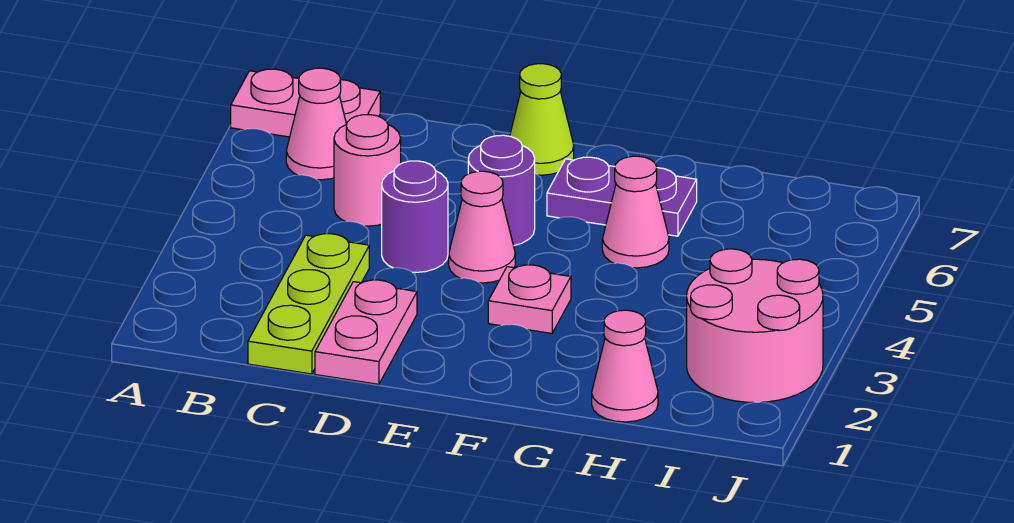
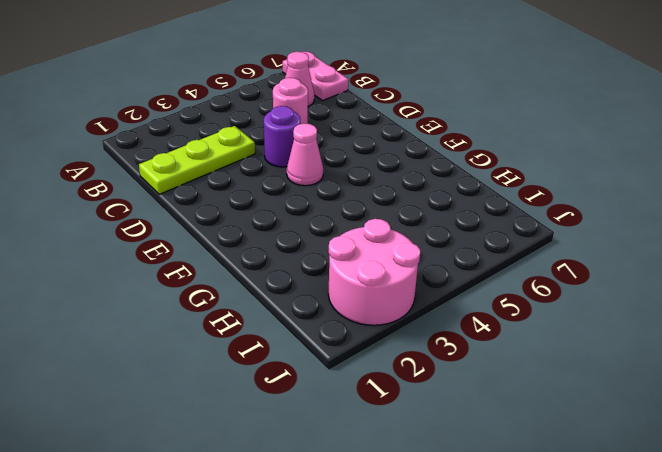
none -> pink plate D1:D2 level 1
none -> purple round brick E5 level 1
none -> lime cone E7 level 1

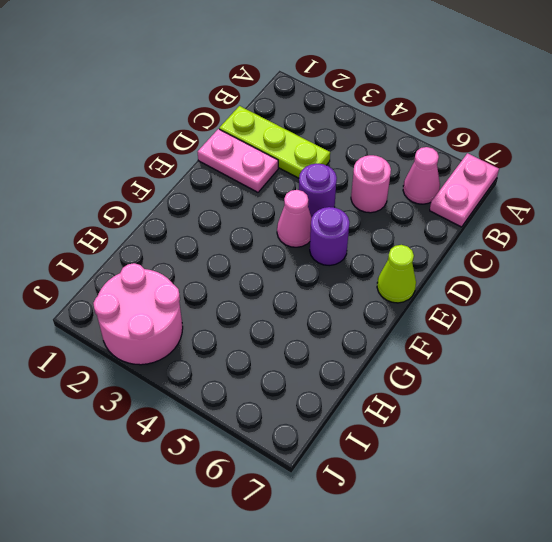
none -> pink plate F3 level 1
none -> purple plate F6:G6 level 1
none -> pink cone G5 level 1

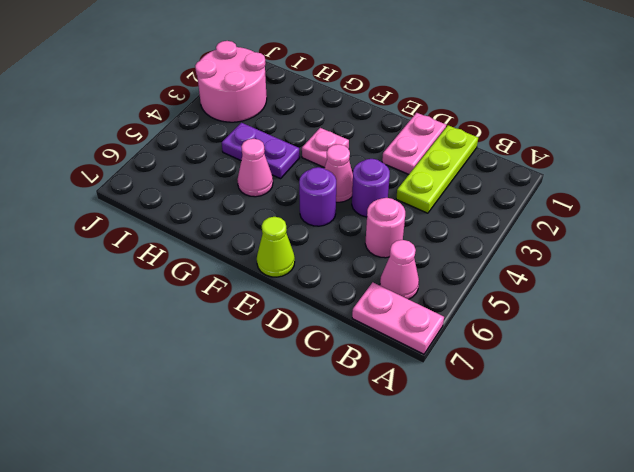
purple plate G4:H4 level 1 -> purple plate F6:G6 level 1
none -> pink cone H1 level 1

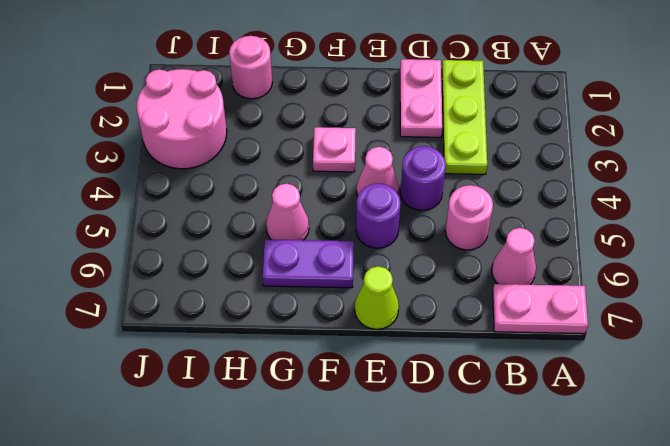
pink round brick H1 level 1 -> pink cone H1 level 1

